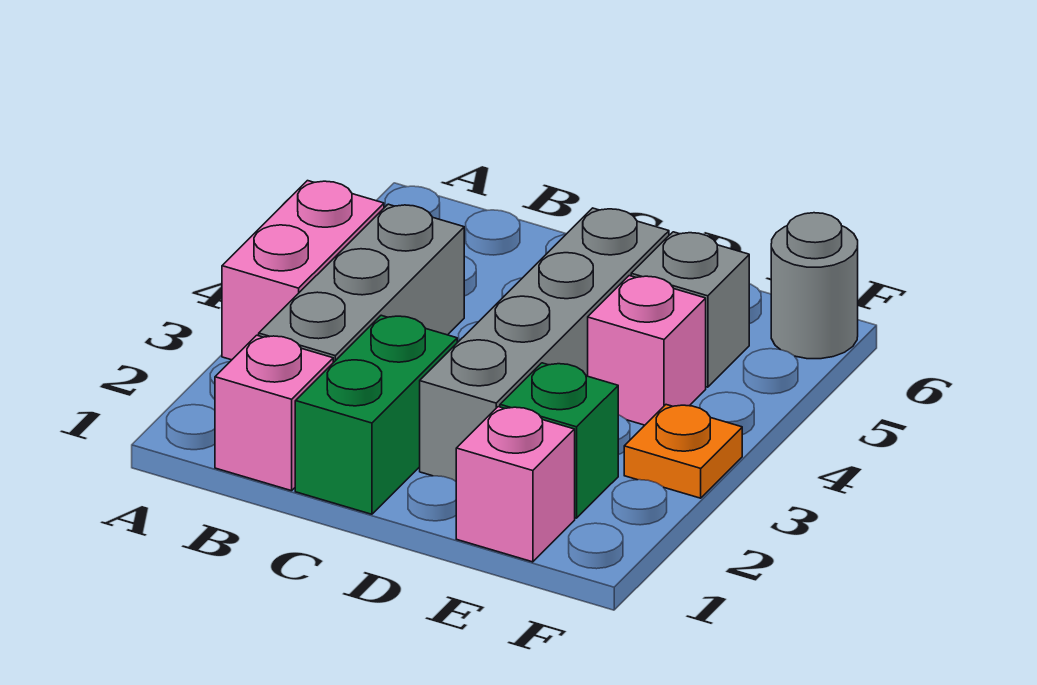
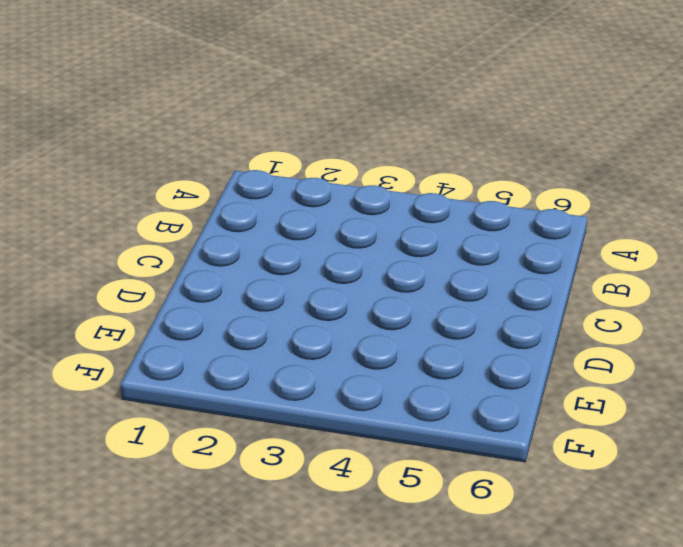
none -> pink brick A3:A4 level 1
none -> pink brick B1 level 1

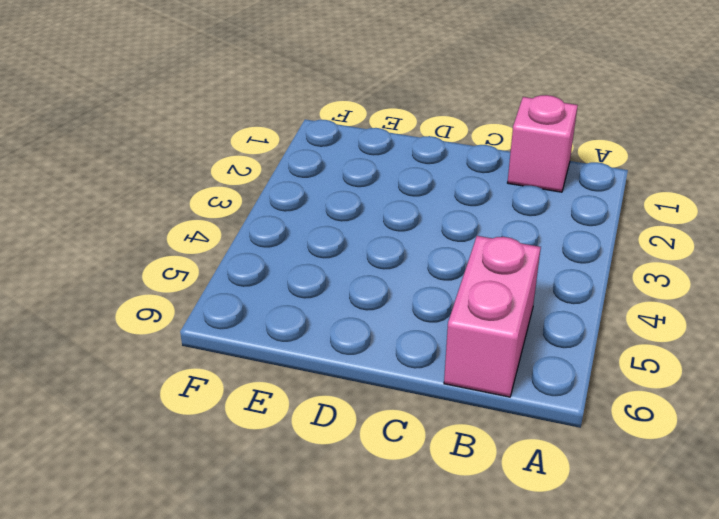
pink brick B5:B6 level 1 -> pink brick A3:A4 level 1
none -> grey brick B2:B4 level 1
none -> green brick C1:C2 level 1

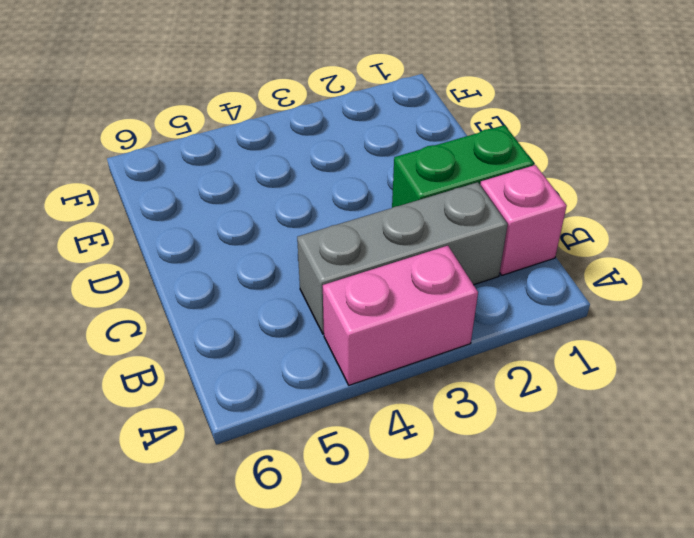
none -> grey brick D2:D5 level 1
none -> pink brick E1 level 1

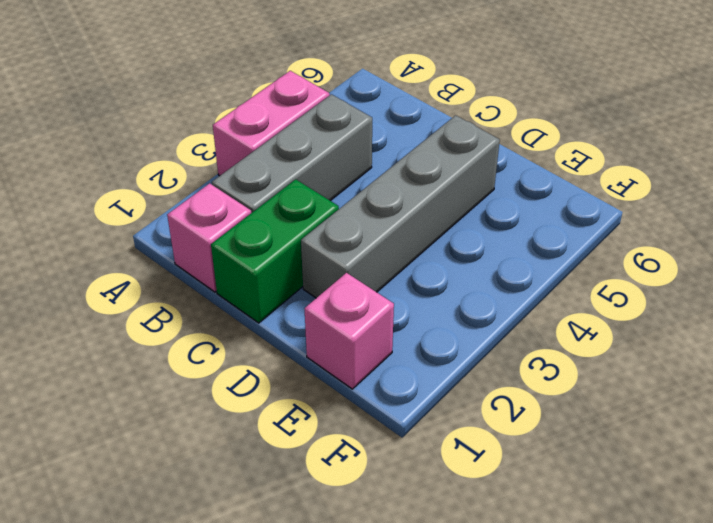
none -> green brick E2 level 1
none -> pink brick E4 level 1

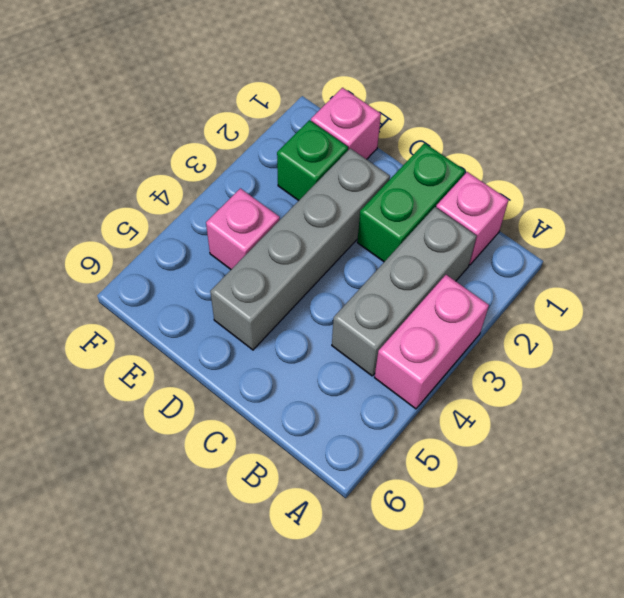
none -> grey brick E5 level 1
none -> orange plate F3 level 1

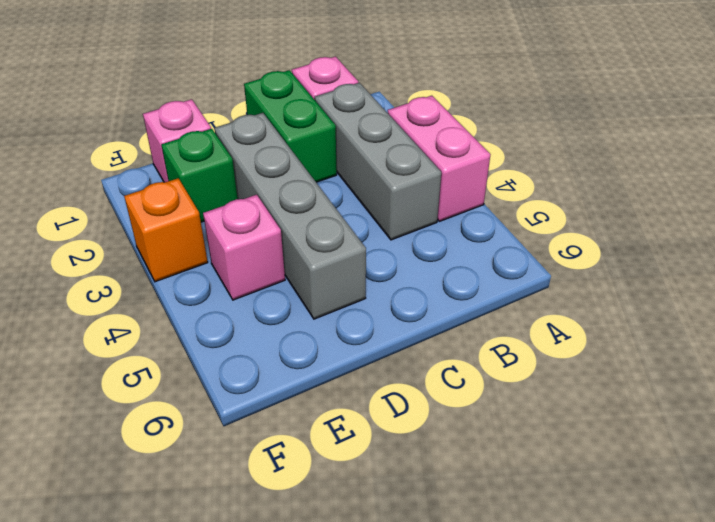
orange brick F3 level 1 -> orange plate F3 level 1
none -> grey brick E5 level 1
none -> grey round brick F6 level 1

